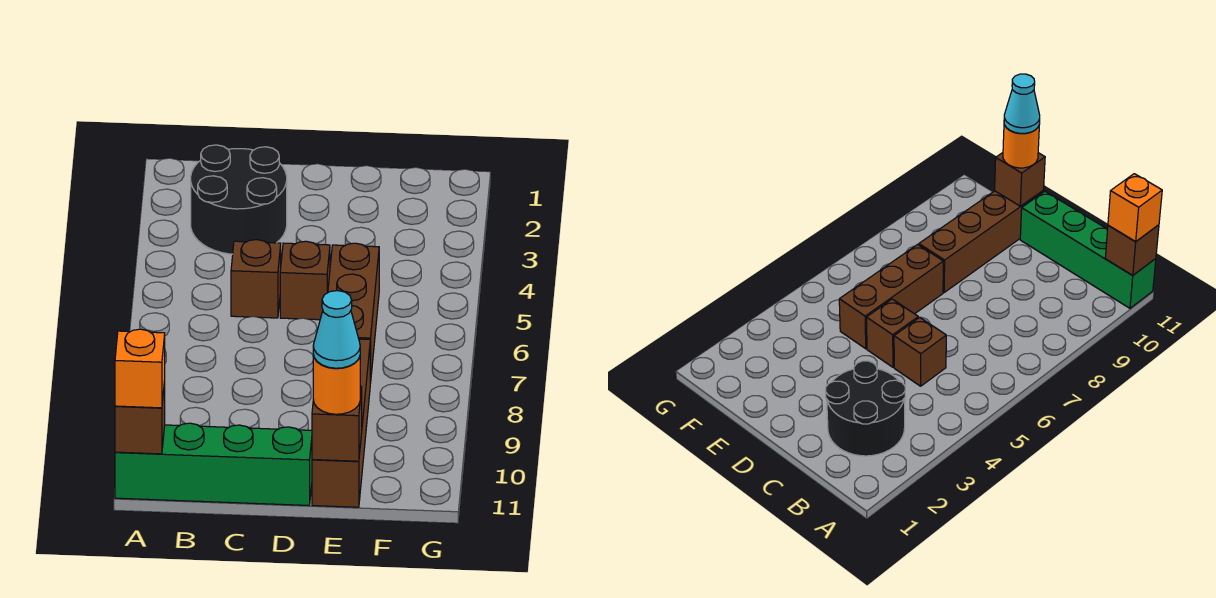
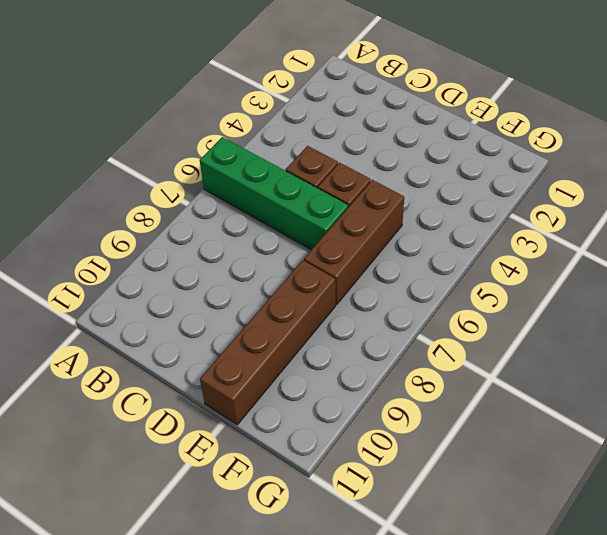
green brick A6:D6 level 1 -> green brick A11:D11 level 1
none -> black round brick B2:C3 level 1
none -> brown brick A11 level 2

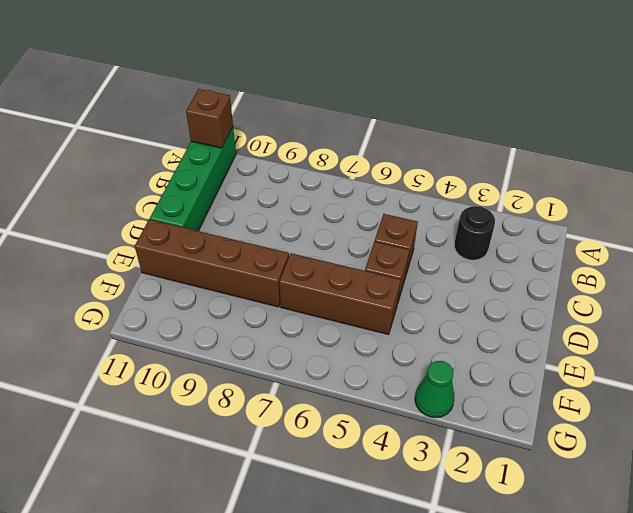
black round brick B3 level 1 -> black round brick B2:C3 level 1
green cone G3 level 1 -> none
none -> brown brick E11 level 2
none -> orange brick A11 level 3

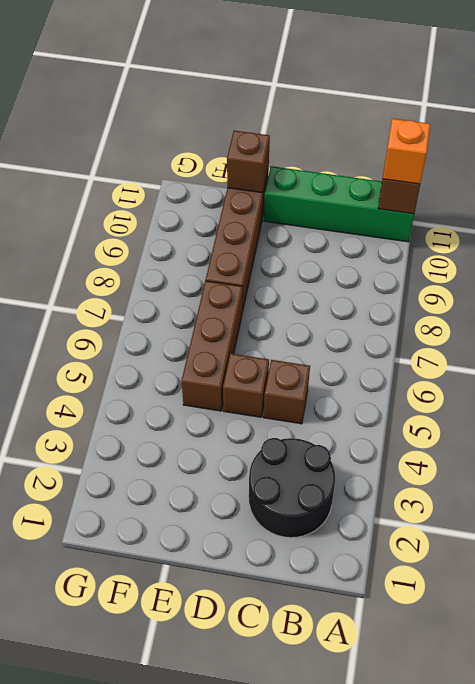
none -> orange round brick E11 level 3
none -> cyan cone E11 level 4

